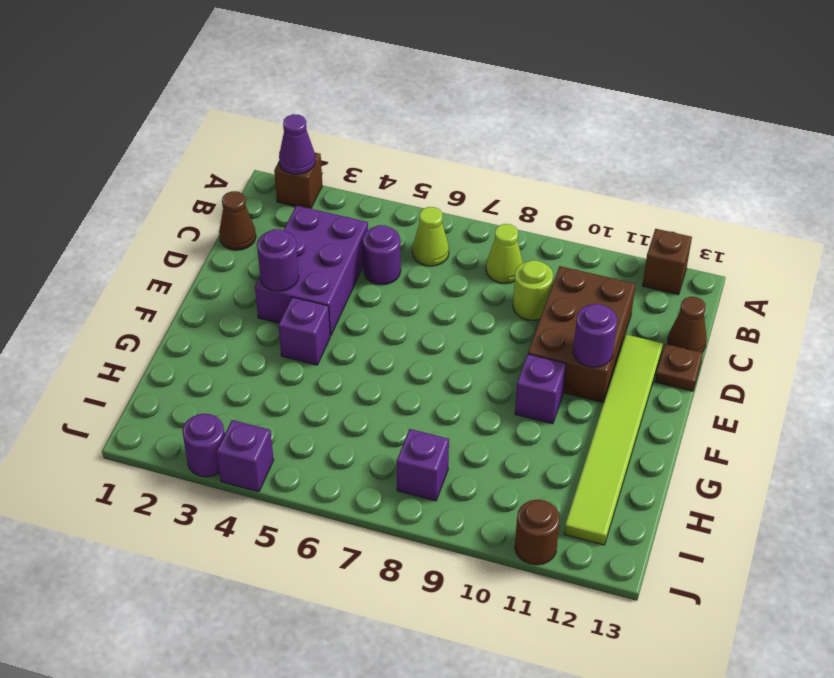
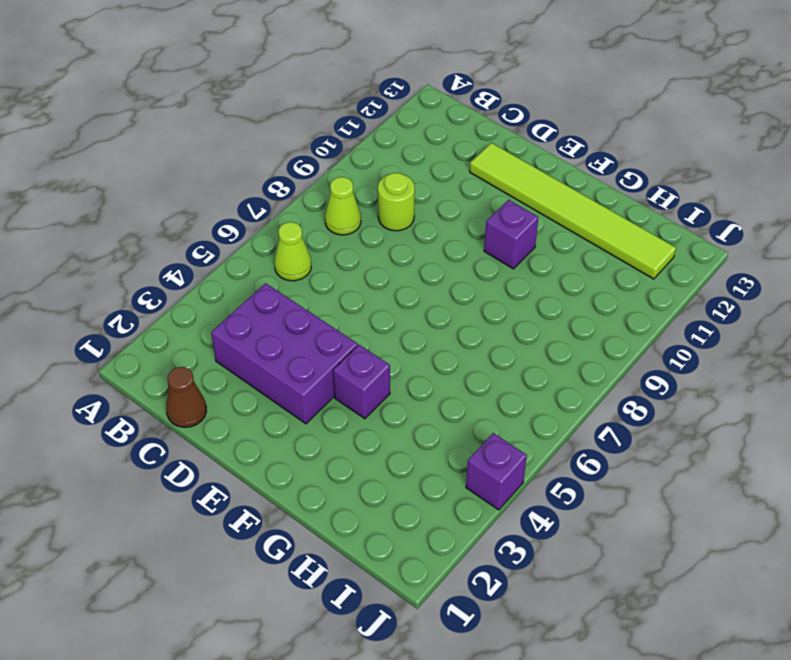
none -> brown brick A2 level 1
none -> brown brick A12 level 1
none -> purple round brick C5 level 1

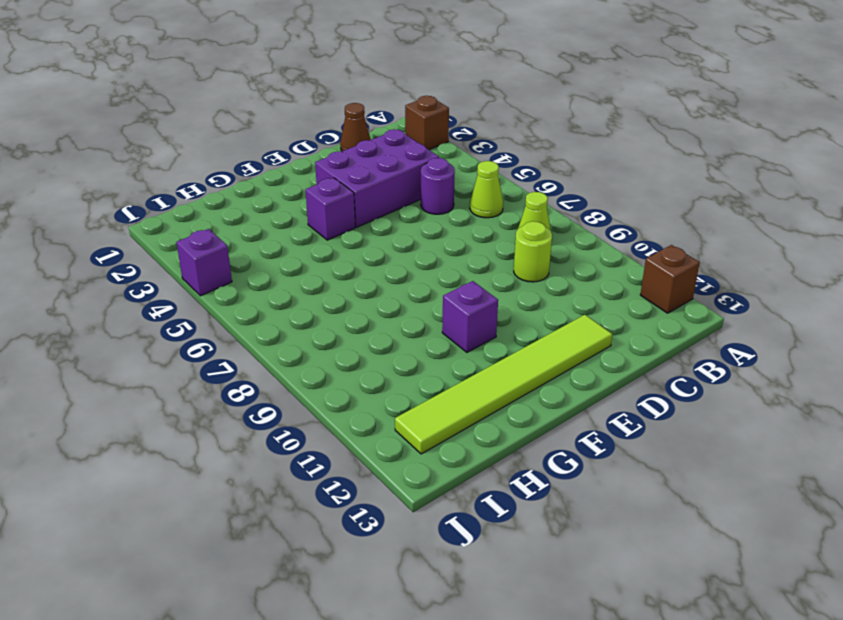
none -> brown brick C10:E11 level 1
none -> brown cone C13 level 1
none -> brown plate D13 level 1

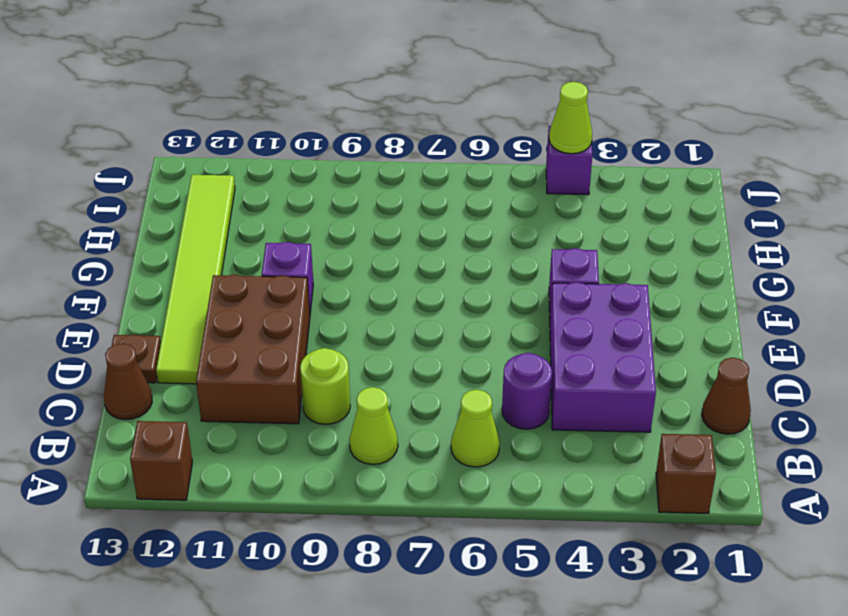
lime cone J4 level 2 -> none
none -> purple brick I8 level 1
none -> purple round brick J3 level 1
none -> brown round brick J11 level 1

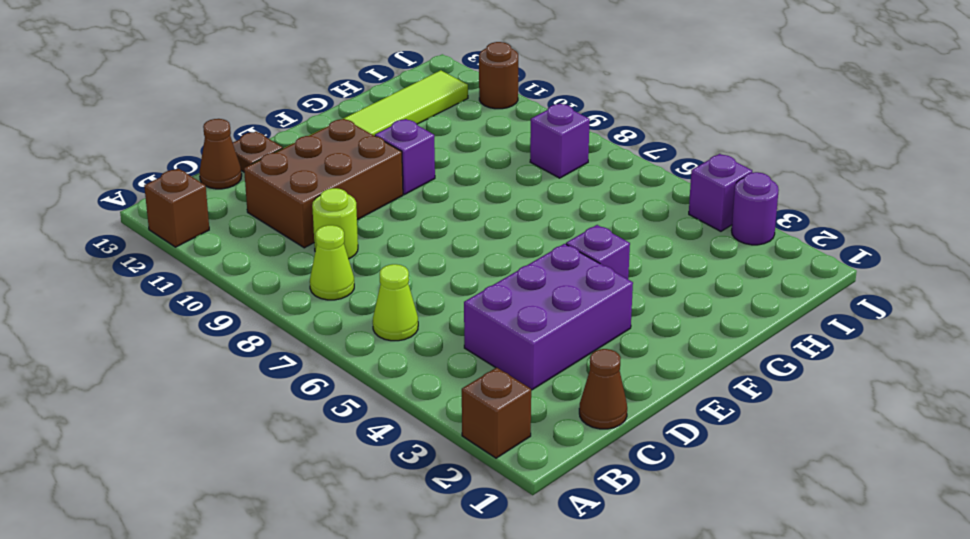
none -> purple round brick C5 level 1
none -> purple cone A2 level 2
none -> purple round brick E3 level 2

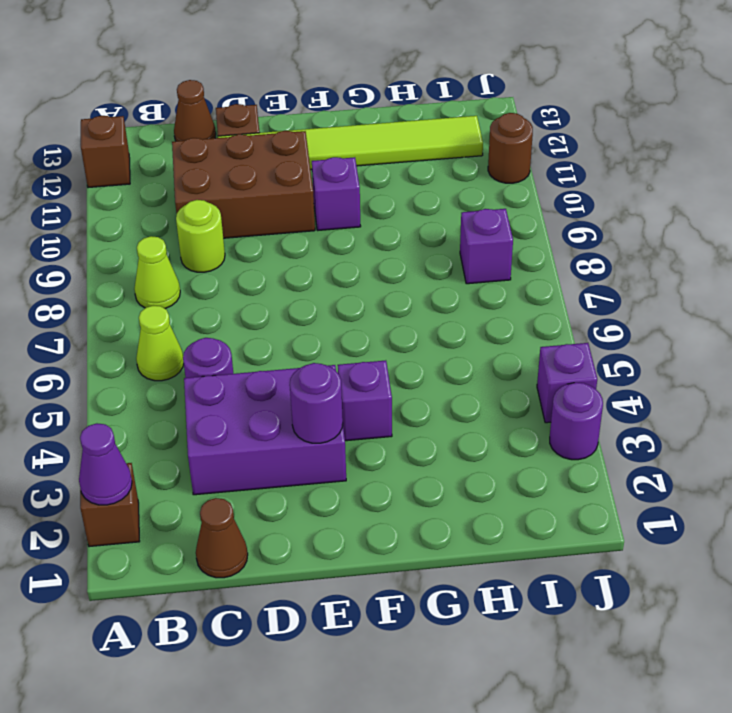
none -> purple round brick E11 level 2

